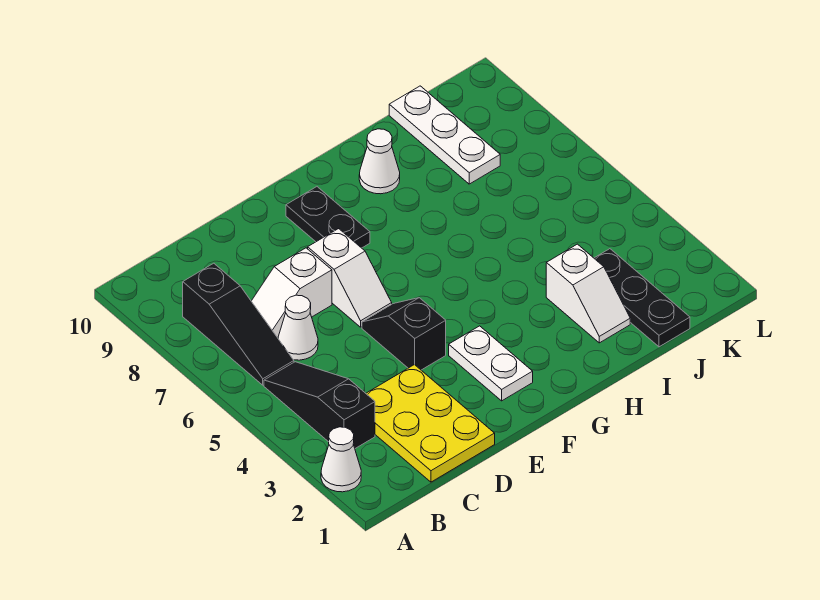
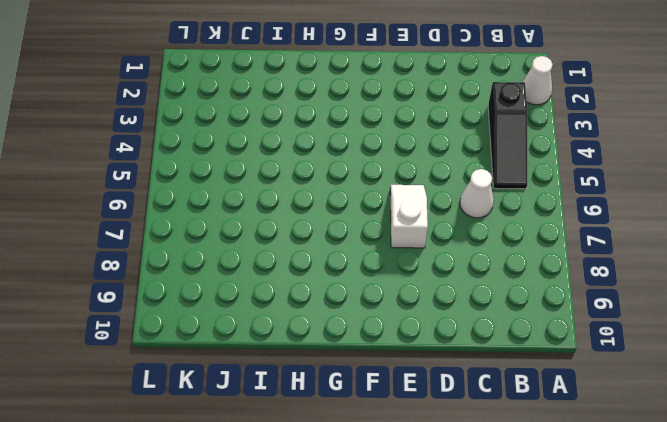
none -> black slope B6:B8 level 1 top 8
none -> yellow plate C1:D3 level 1
none -> white slope C7:D7 level 1 top D

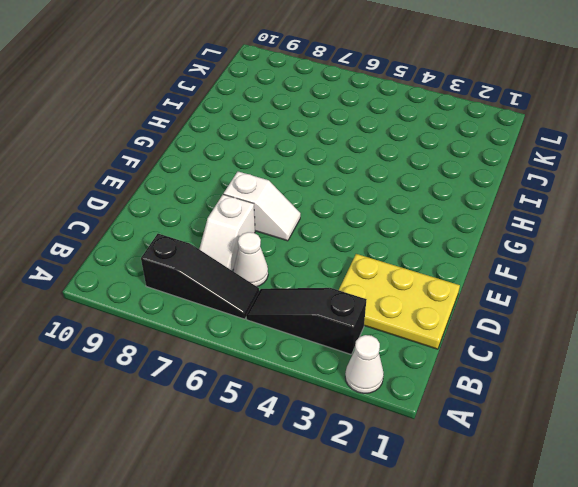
none -> black slope E4:E5 level 1 top 4
none -> white plate F2:F3 level 1
none -> black plate F8:F9 level 1

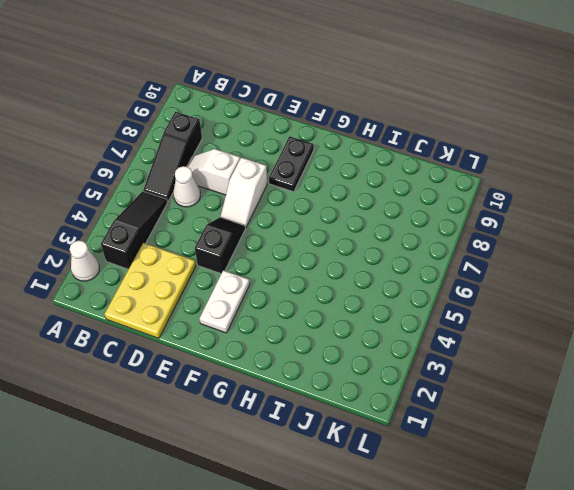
none -> white cone H9 level 1
none -> white slope I2:I3 level 1 top 3
none -> black plate J1:J3 level 1

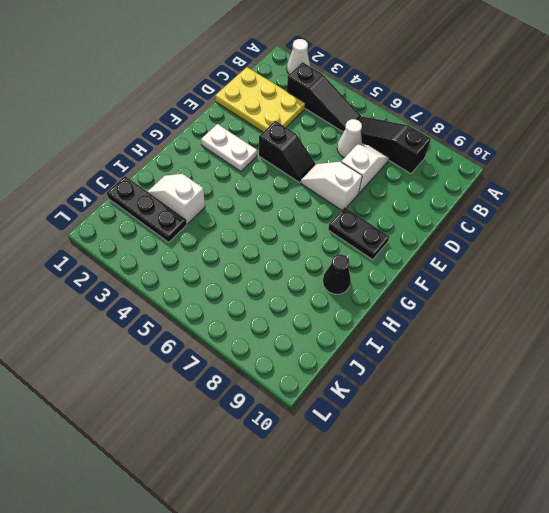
black cone H9 level 1 -> white cone H9 level 1
none -> white plate J8:J10 level 1

